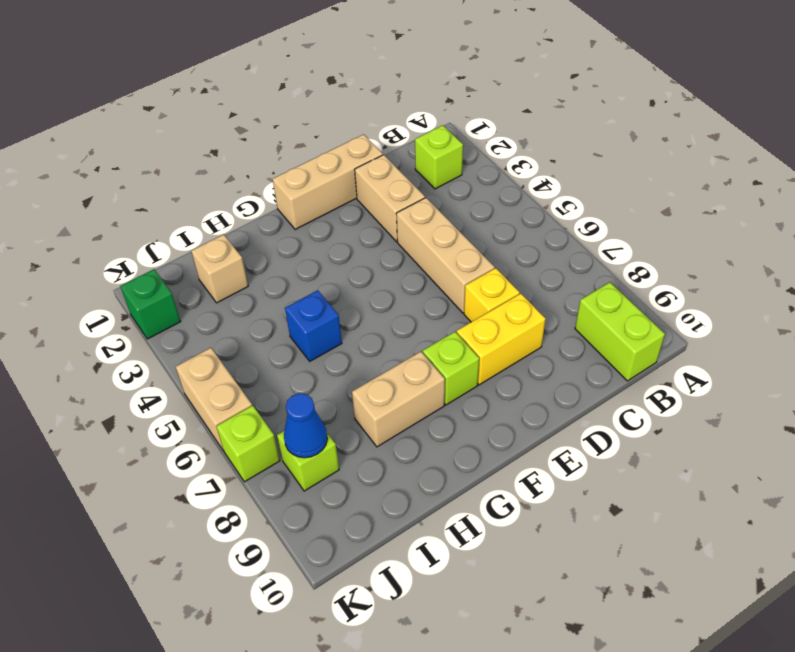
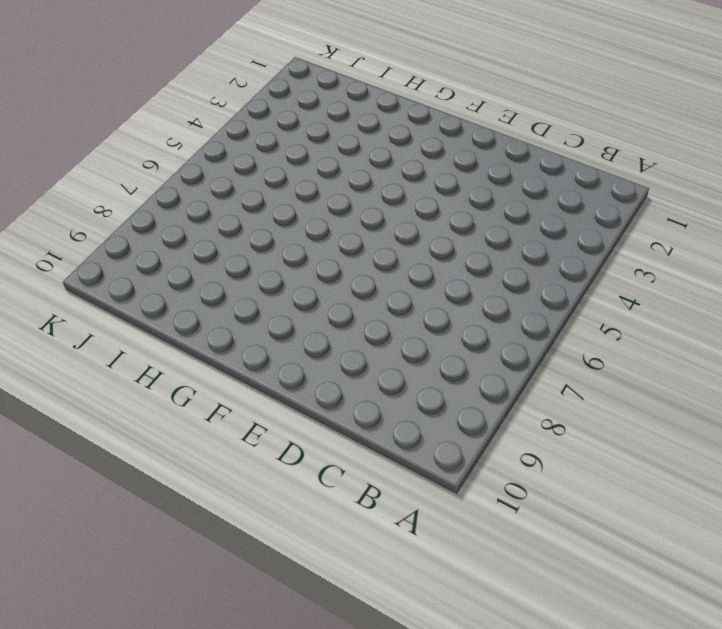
none -> lime brick B2 level 1
none -> lime brick B9:B10 level 1
none -> tan brick D1:F1 level 1

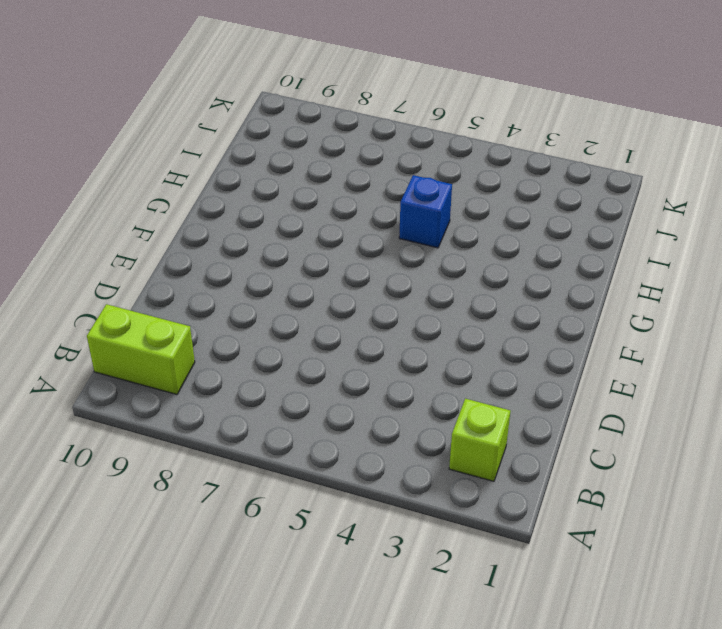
none -> tan brick D1:F1 level 1
none -> tan brick D2:D3 level 1
none -> tan brick D4:D6 level 1

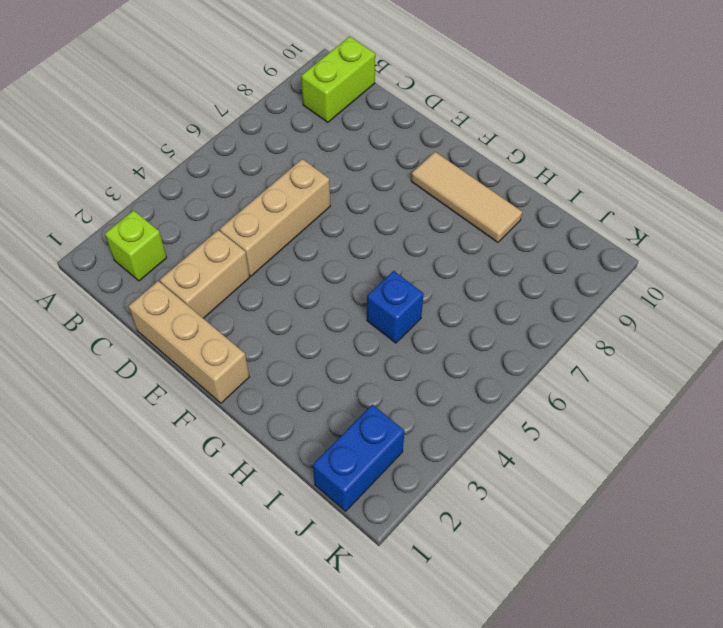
tan tile F9:H9 level 1 -> none
blue brick J1:J2 level 1 -> none
none -> yellow brick D7 level 1
none -> yellow brick D8:E8 level 1
none -> lime brick F8 level 1

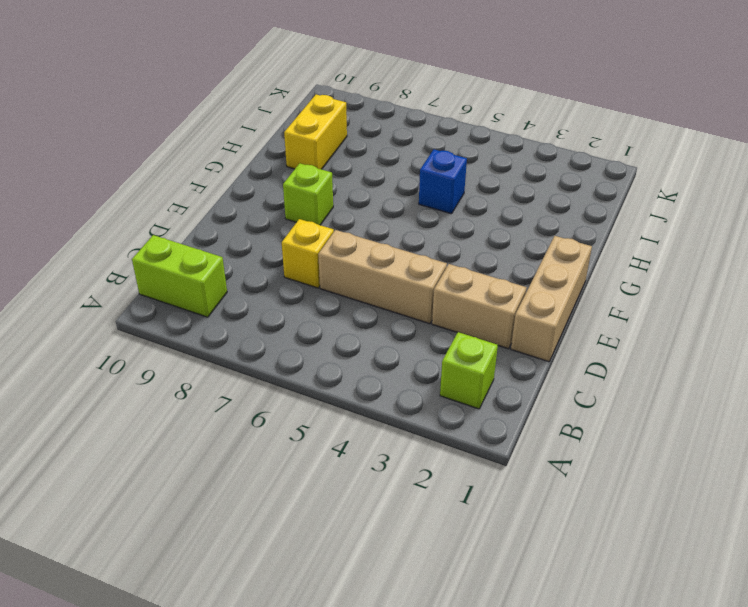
yellow brick H9:I9 level 1 -> yellow brick D8:E8 level 1
none -> tan brick G8:H8 level 1
none -> tan brick I2 level 1
none -> lime brick J8 level 1

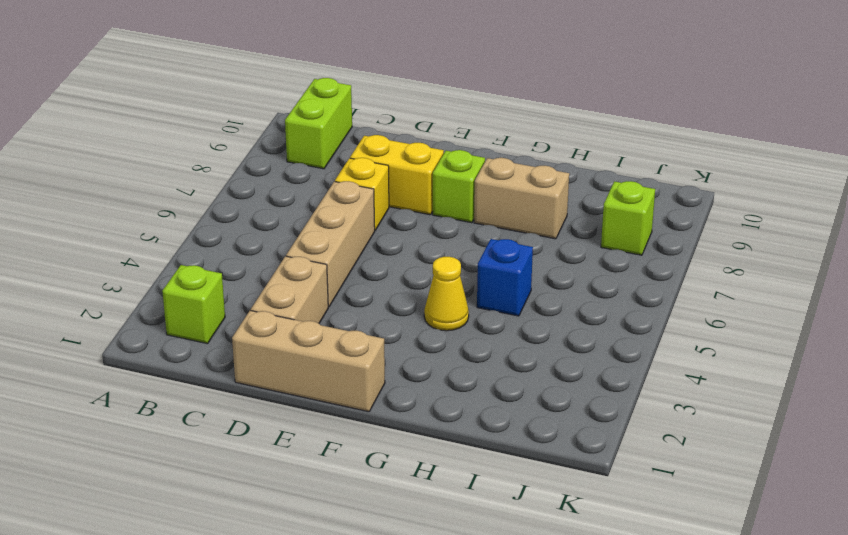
yellow cone G4 level 1 -> none
none -> tan brick I2 level 1
none -> green brick K2 level 1
none -> tan brick K5:K6 level 1

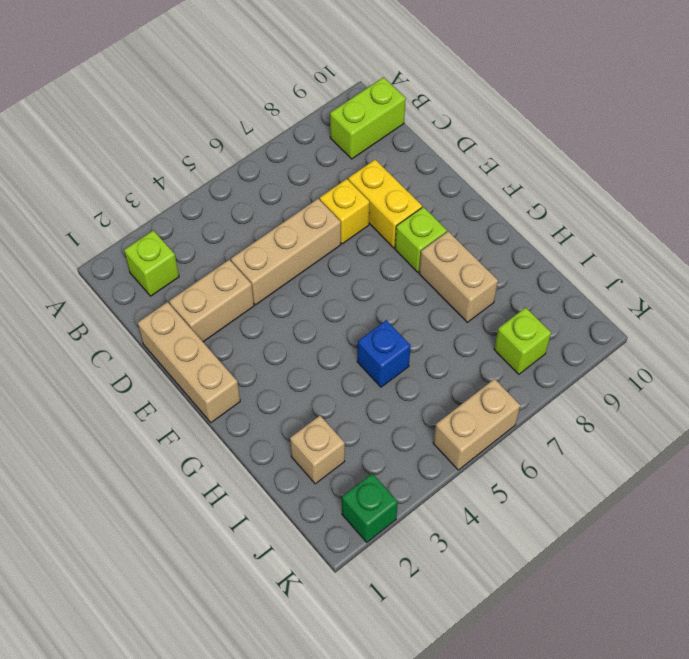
none -> lime brick K7 level 1
none -> blue cone J8 level 2

